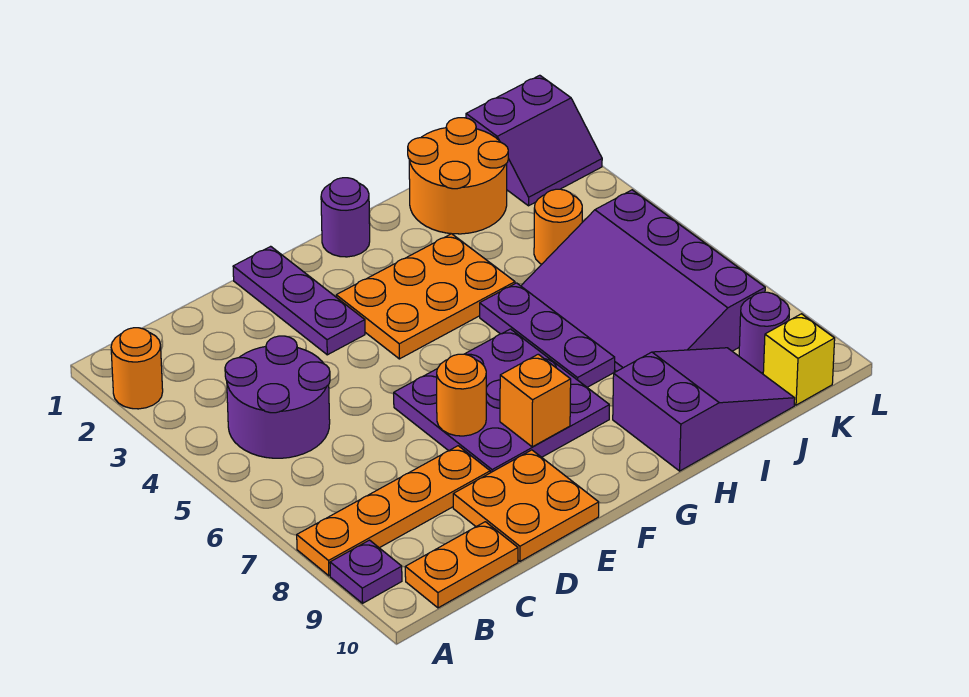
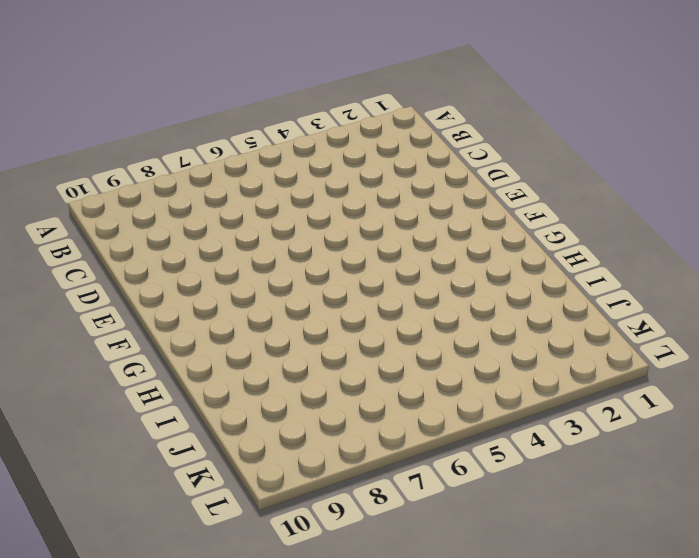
none -> orange round brick A2 level 1
none -> orange plate A8:D8 level 1
none -> purple plate A9 level 1

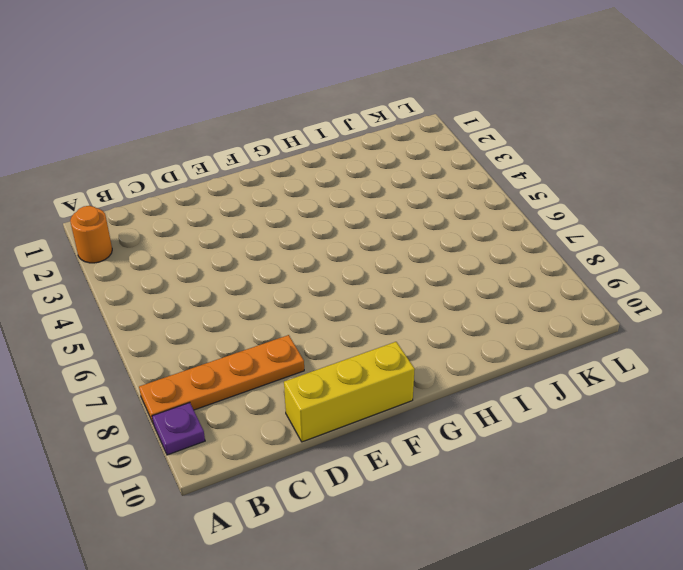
yellow brick D10:F10 level 1 -> orange plate D9:E10 level 1
none -> purple round brick B4:C5 level 1
none -> orange plate B10:C10 level 1
none -> purple plate E1:E3 level 1

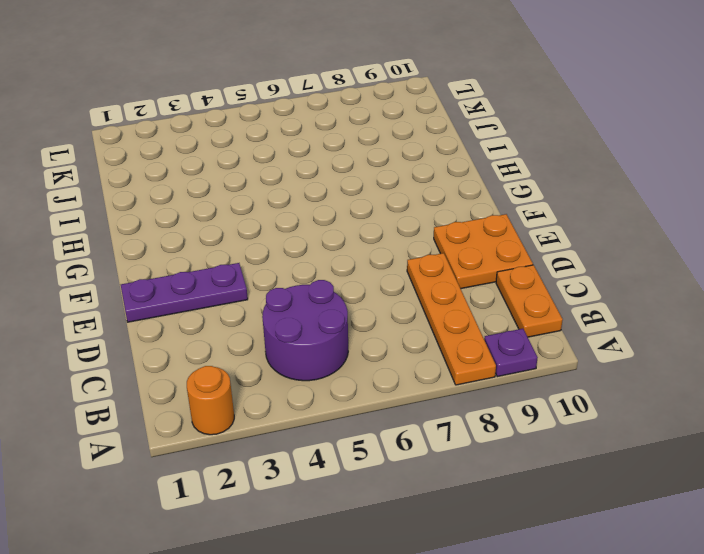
none -> purple plate E6:G8 level 1
none -> orange plate F3:H4 level 1
none -> purple round brick G1 level 1

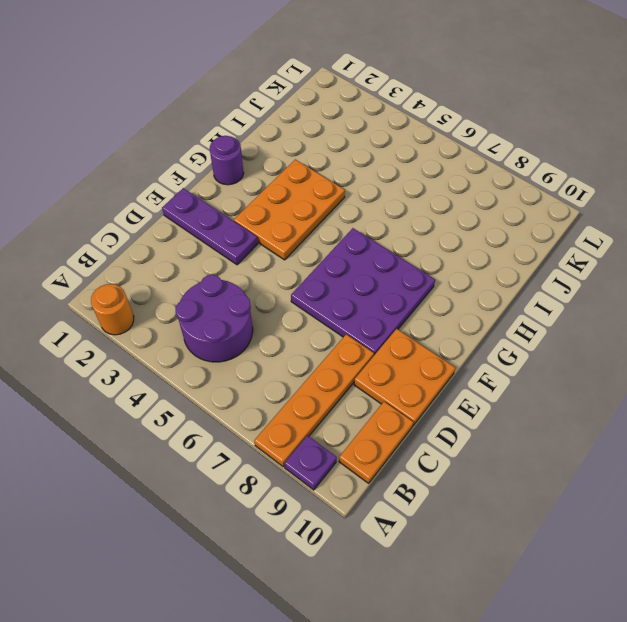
none -> purple plate H5:H7 level 1
none -> purple slope H9:J10 level 1 top H
none -> orange round brick I1:J2 level 1

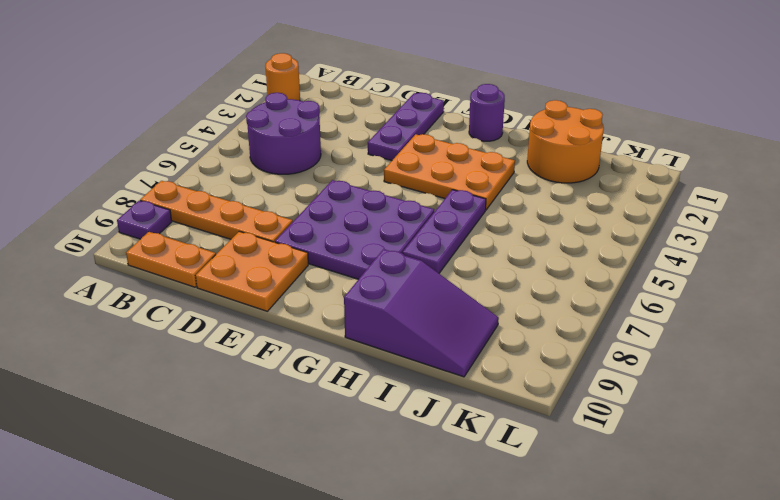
none -> purple slope I5:K8 level 1 top K
none -> orange round brick J4 level 1
none -> purple slope K1:L2 level 1 top 1

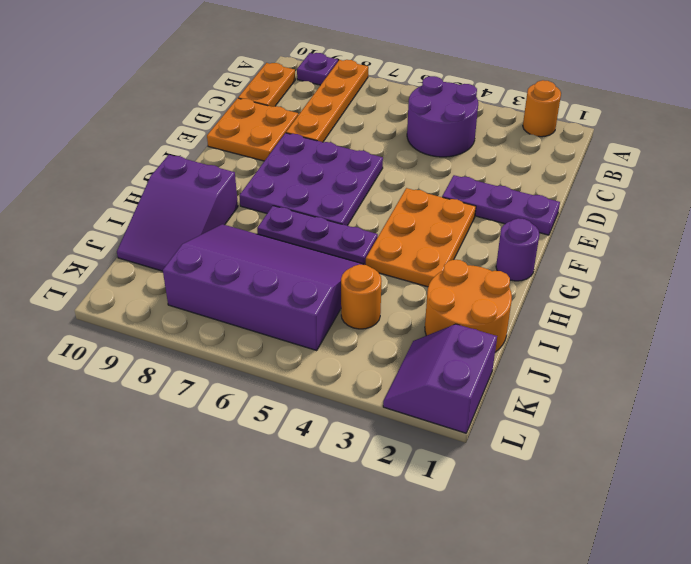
none -> purple round brick K9 level 1
none -> yellow brick K10 level 1
none -> orange round brick E7 level 2

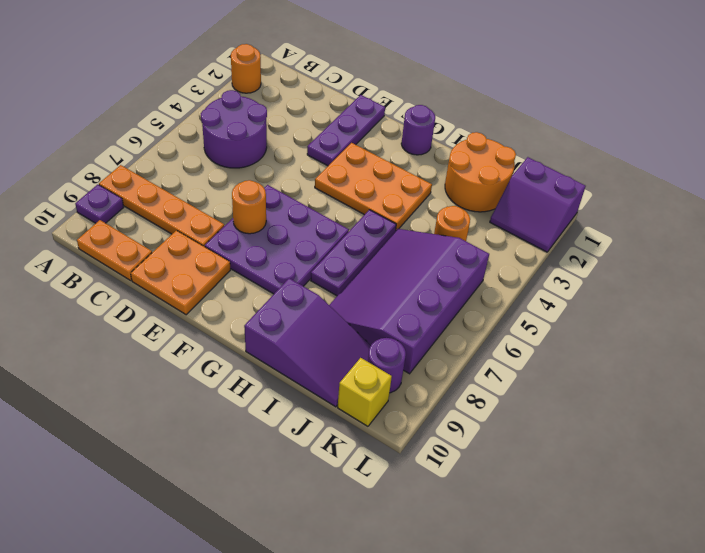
none -> orange brick F8 level 2

